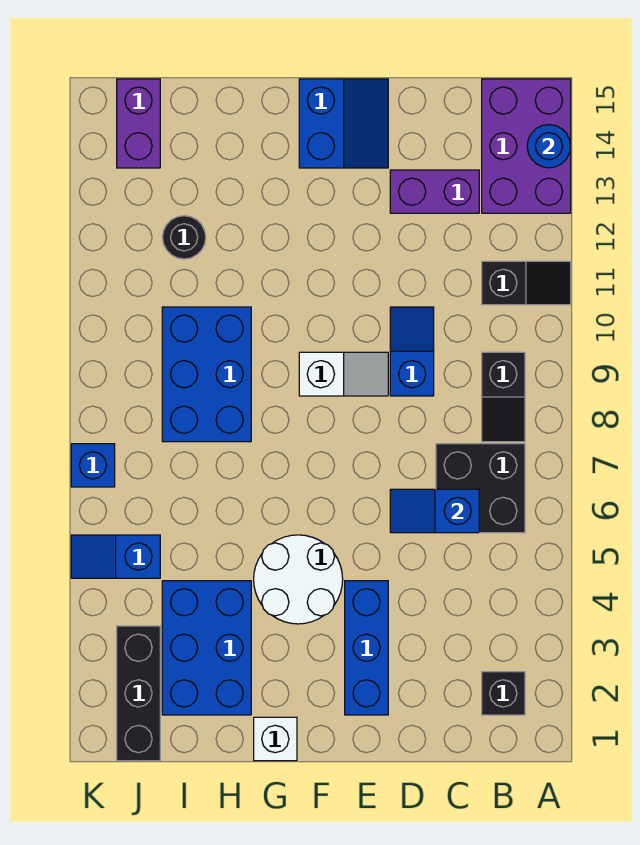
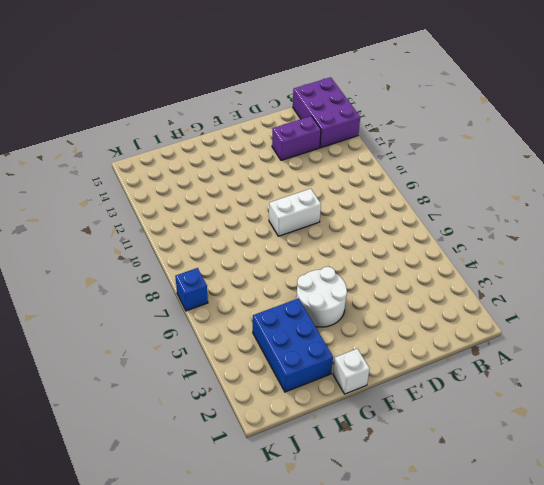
white brick E9:F9 level 1 -> white slope E9:F9 level 1 top F
none -> black slope A11:B11 level 1 top B
none -> black brick B2 level 1
none -> black brick B6:C7 level 1

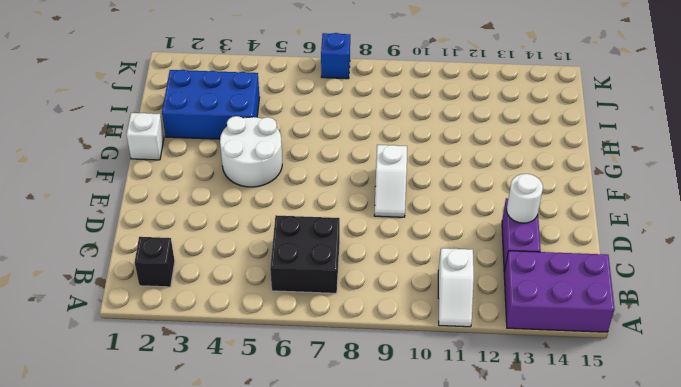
white slope A11:B11 level 1 top B -> black slope A11:B11 level 1 top B
white round brick D13 level 2 -> none
none -> black slope B8:B9 level 1 top 9
none -> blue slope D9:D10 level 1 top 9
none -> blue brick E2:E4 level 1

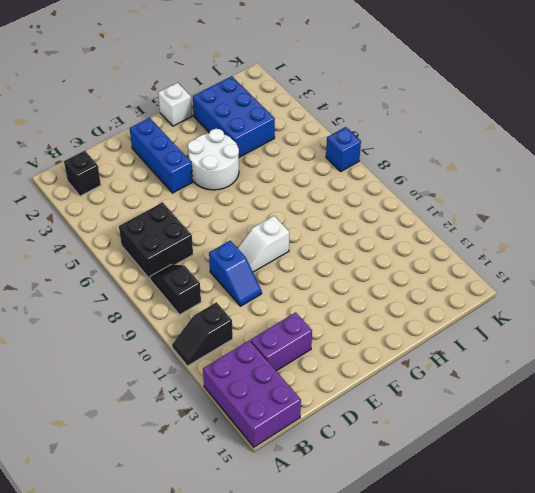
none -> blue slope E14:F15 level 1 top F
none -> blue brick H8:I10 level 1
none -> black round brick I12 level 1

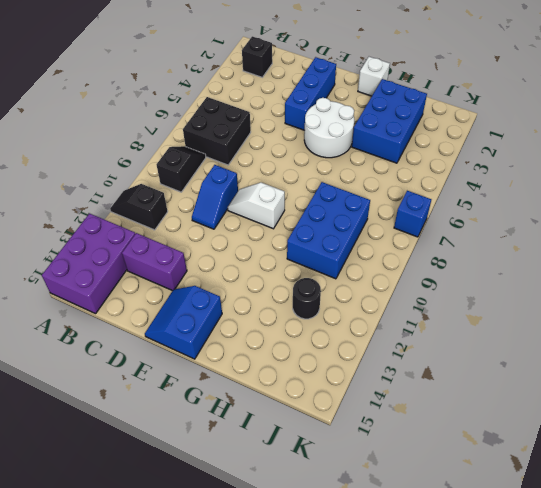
none -> black brick J1:J3 level 1
none -> blue slope J5:K5 level 1 top J
none -> purple brick J14:J15 level 1

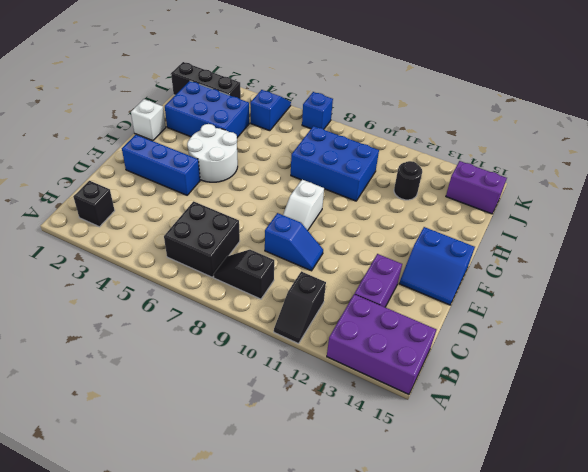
none -> blue round brick A14 level 2
none -> blue slope C6:D6 level 2 top C

